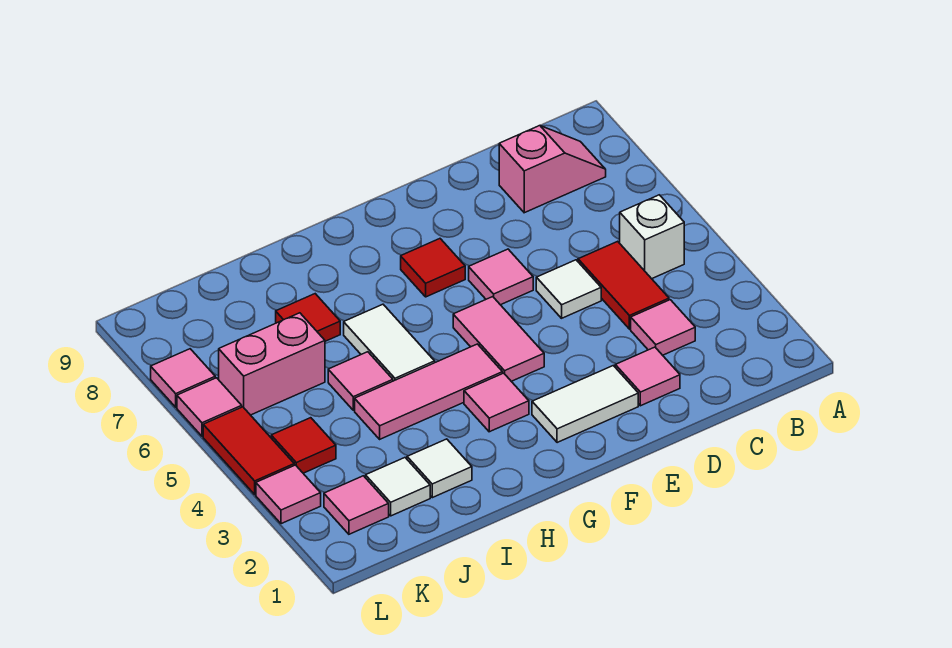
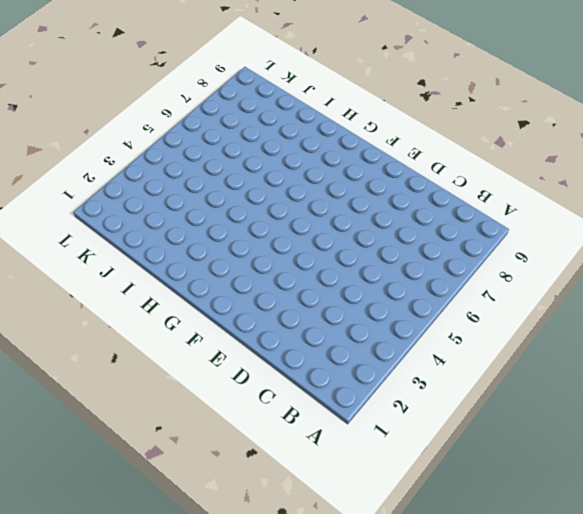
none -> white brick B5 level 1
none -> pink slope B8:C8 level 1 top C
none -> pink tile C3 level 1

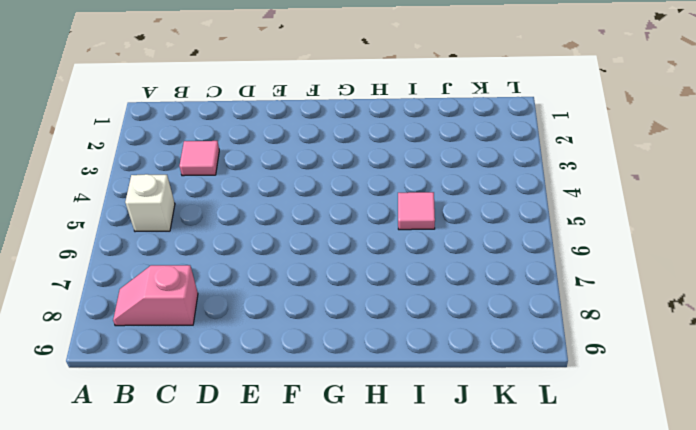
none -> red tile C4:C5 level 1
none -> pink tile D2 level 1
none -> white tile D5 level 1

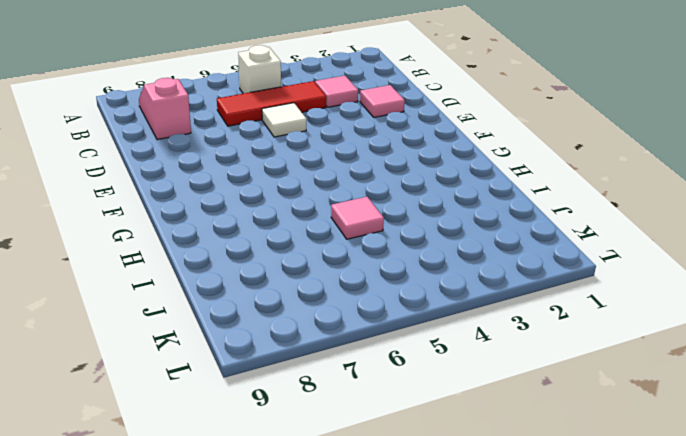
red tile C4:C6 level 1 -> red tile C4:C5 level 1
none -> white tile E2:F2 level 1
none -> pink tile E6 level 1
none -> pink tile F4:F5 level 1

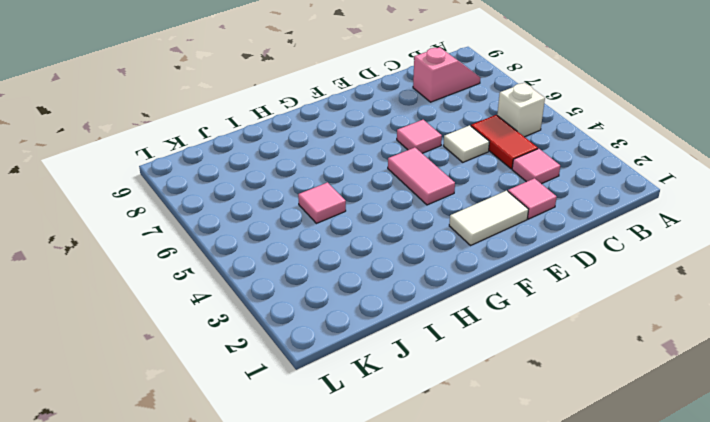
none -> red tile F7 level 1
none -> pink tile G3 level 1
none -> pink tile G4:I4 level 1

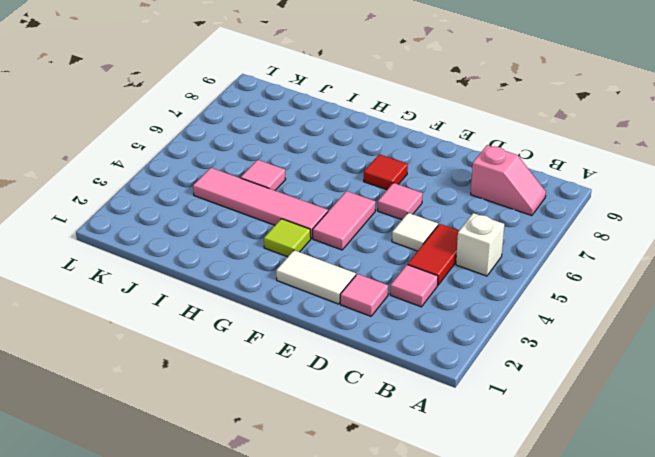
lime tile G3 level 1 -> pink tile G3 level 1
pink tile G4:J4 level 1 -> pink tile G4:I4 level 1
none -> white tile H5:H6 level 1
none -> white tile I2 level 1
none -> red tile I7 level 1

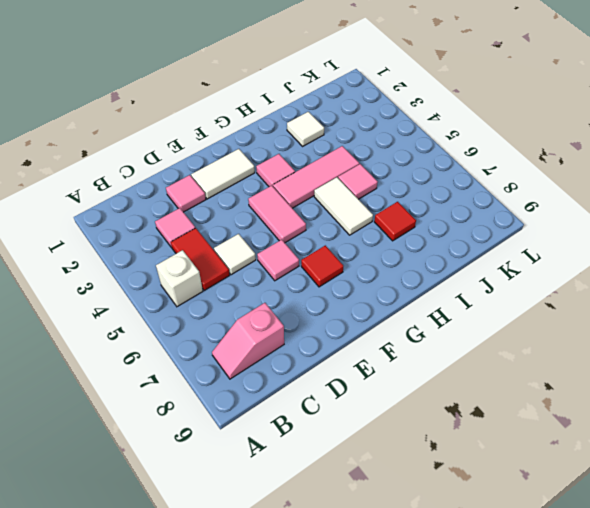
none -> white tile J2 level 1
none -> pink brick J6:K6 level 1
none -> pink tile K2 level 1

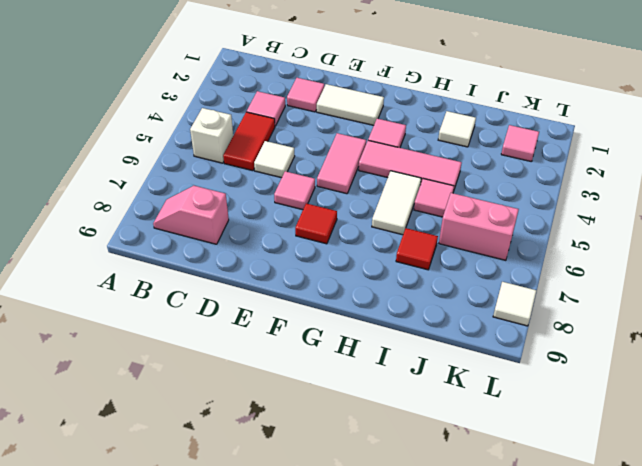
white tile L8 level 1 -> white tile J2 level 1
none -> red tile K4 level 1
none -> pink tile L3 level 1
none -> red tile L4:L5 level 1

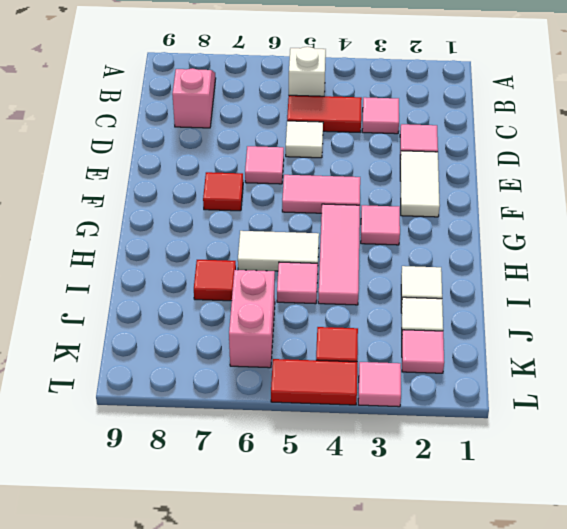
none -> pink tile L6 level 1
none -> pink tile L7 level 1

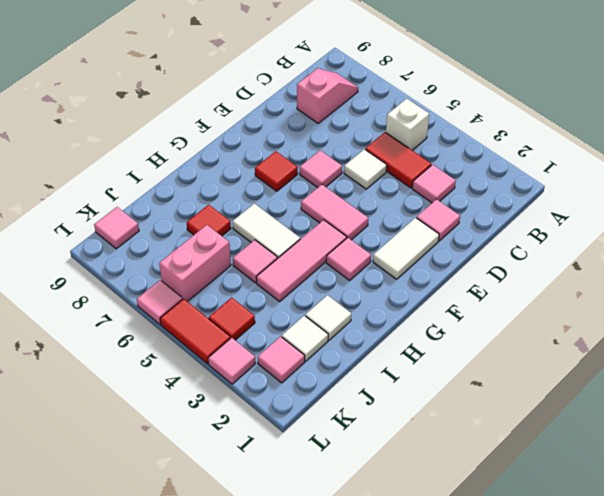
pink tile K9 level 1 -> pink tile L7 level 1

